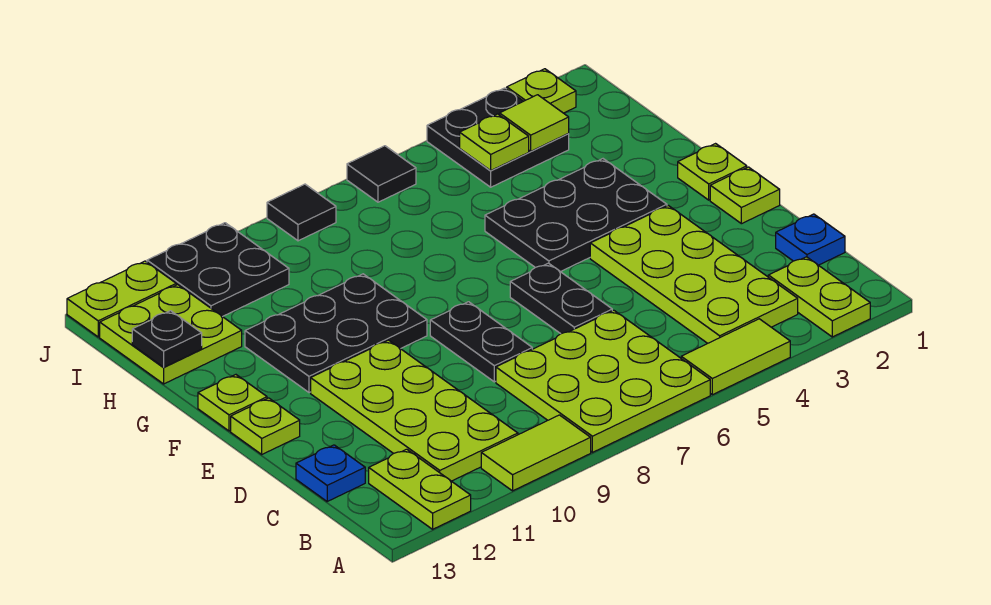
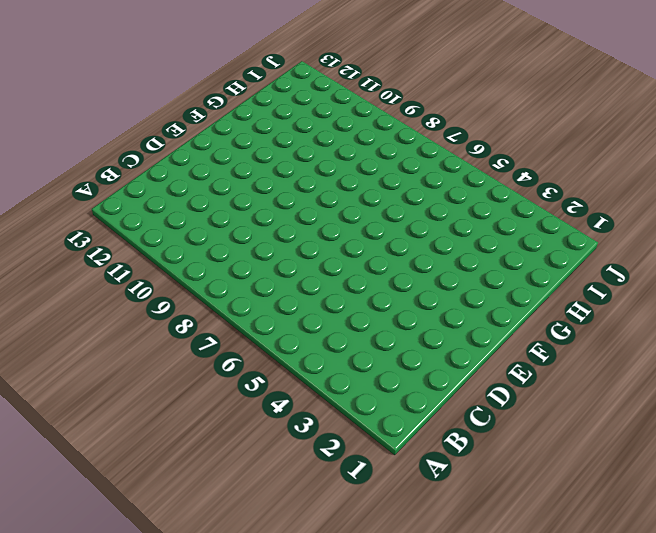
none -> lime plate A2:B2 level 1
none -> lime tile A4:A5 level 1
none -> lime plate A6:C8 level 1

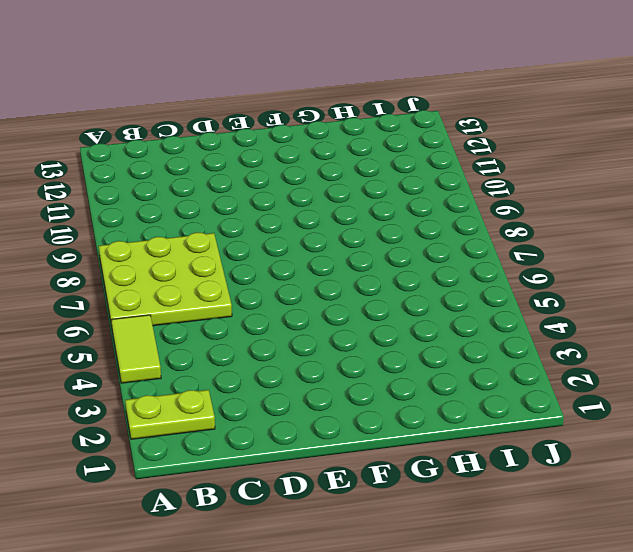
none -> lime tile A9:A10 level 1
none -> lime plate A12:B12 level 1
none -> lime plate B3:E4 level 1

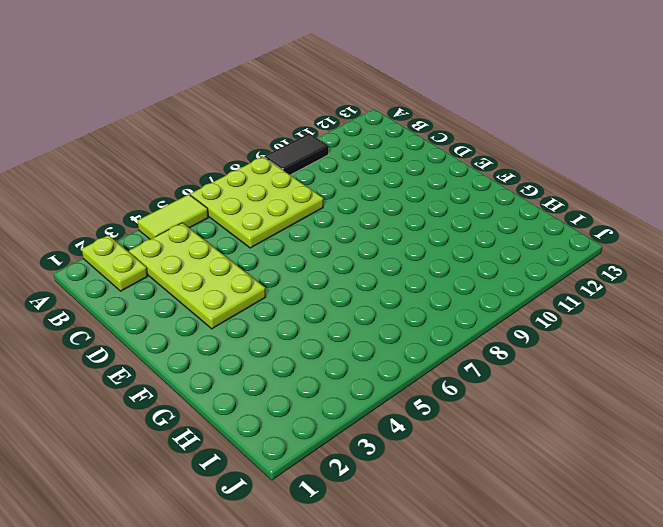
black tile A9:A10 level 1 -> lime tile A9:A10 level 1
none -> lime plate A12:B12 level 1
none -> lime plate B10:E11 level 1
none -> blue plate C1 level 1

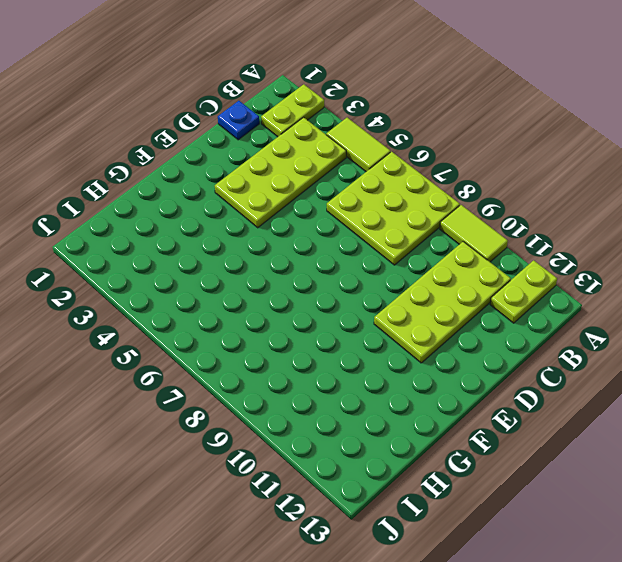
none -> blue plate C13 level 1
none -> black plate D6:E6 level 1
none -> black plate D8:E8 level 1

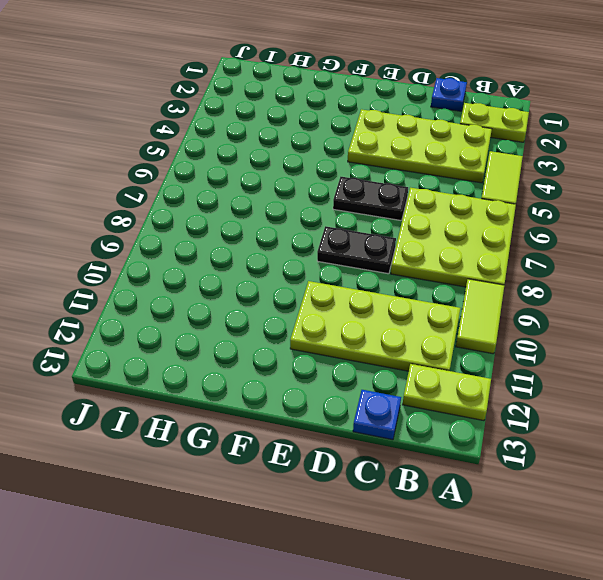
none -> lime plate E1 level 1
none -> lime plate E13 level 1
none -> lime plate F1 level 1

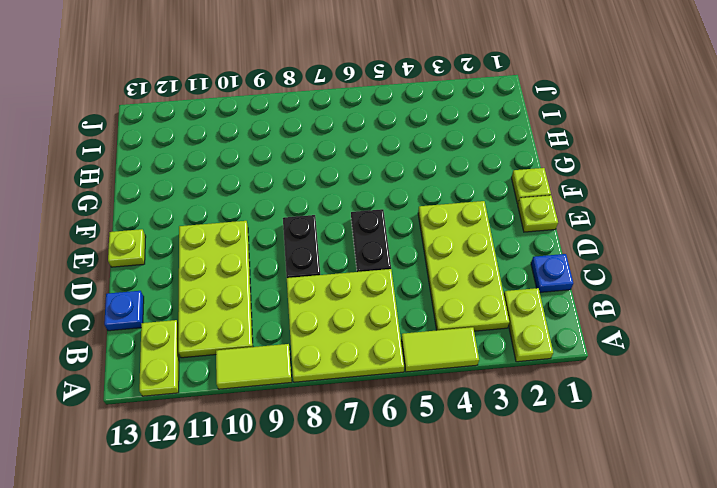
none -> black plate F3:G5 level 1
none -> black plate F9:G11 level 1
none -> lime plate F13 level 1

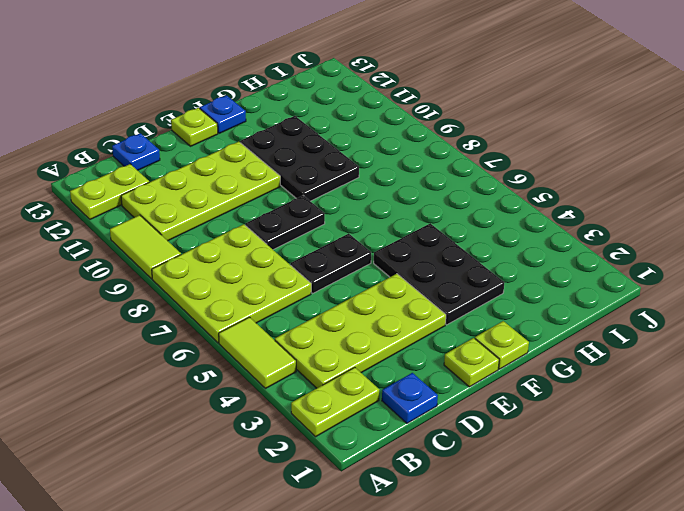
blue plate F13 level 1 -> lime plate F13 level 1
none -> lime plate H12:I13 level 1
none -> black plate I3:J4 level 1
none -> black plate I10:J11 level 1

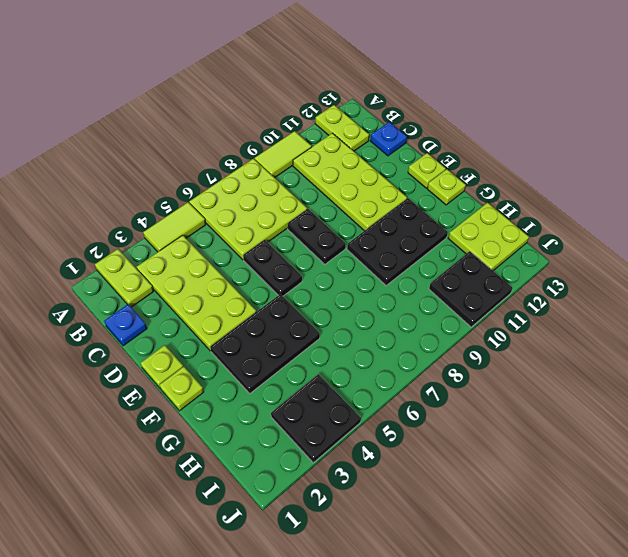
none -> lime plate J2 level 1
none -> black tile J6 level 1
none -> black tile J8 level 1

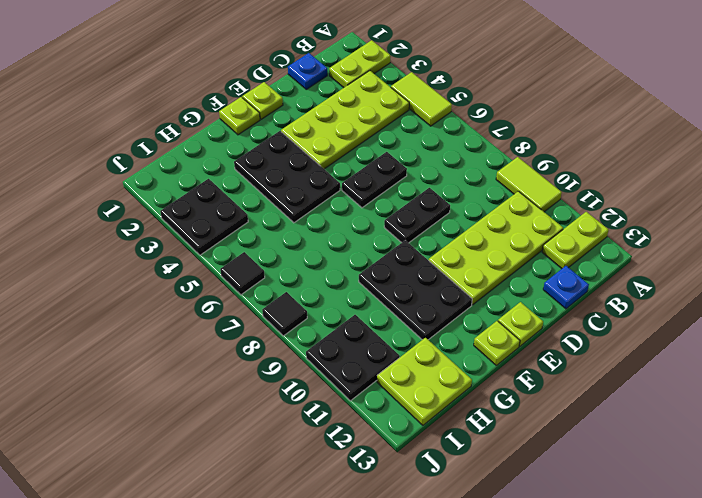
none -> lime plate A6:C8 level 1
none -> lime plate J2 level 1
none -> lime plate J12:J13 level 1

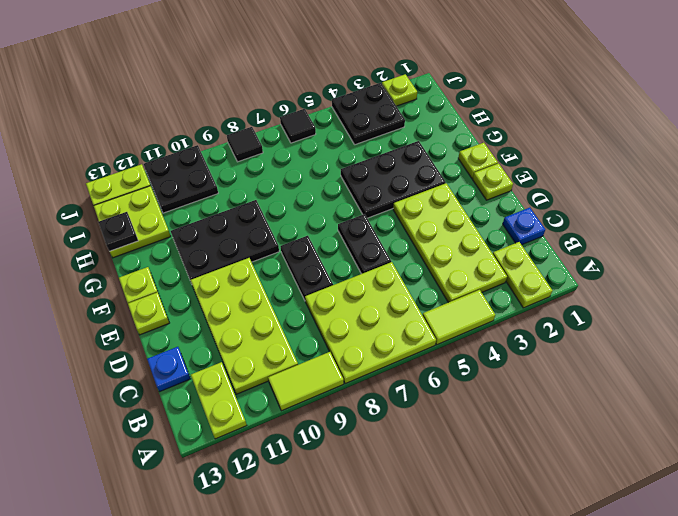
none -> lime tile I3 level 2
none -> lime plate I4 level 2

